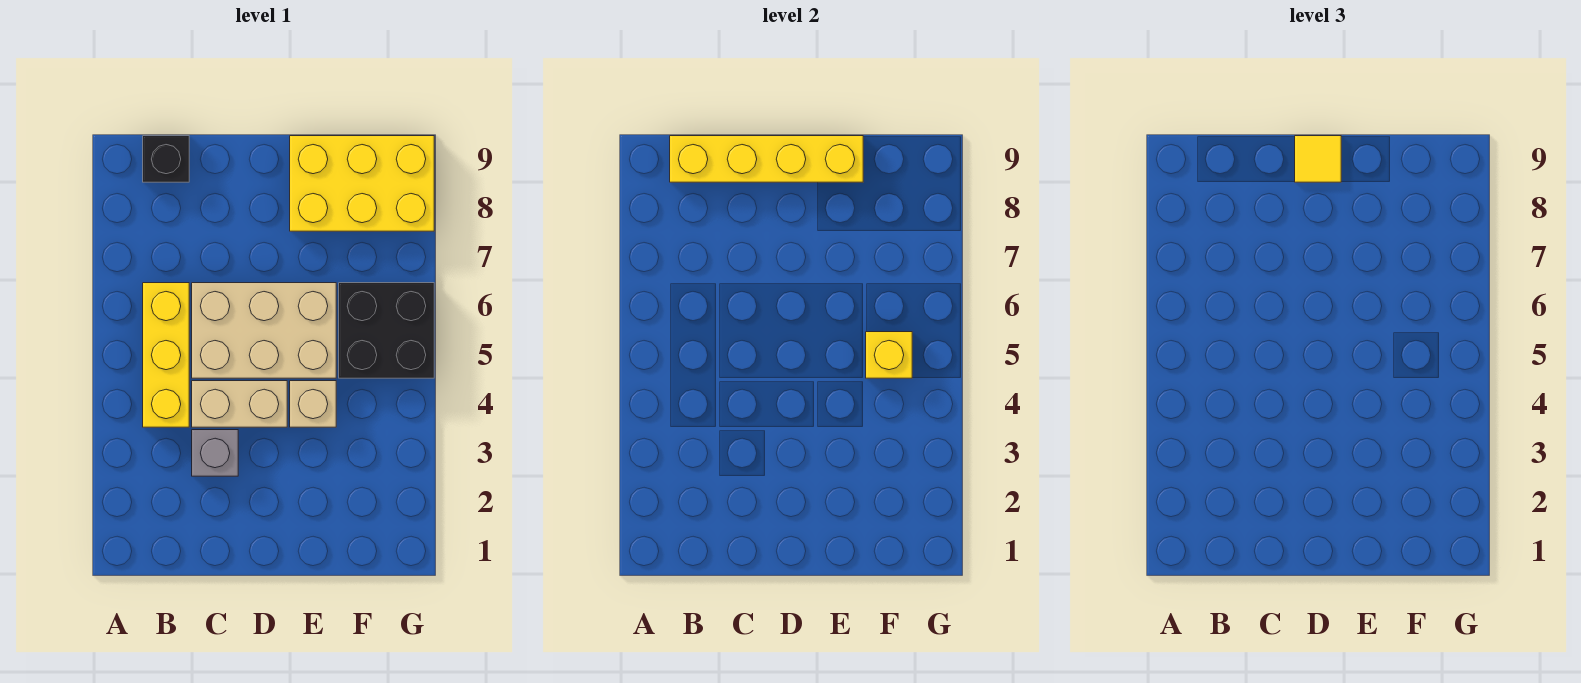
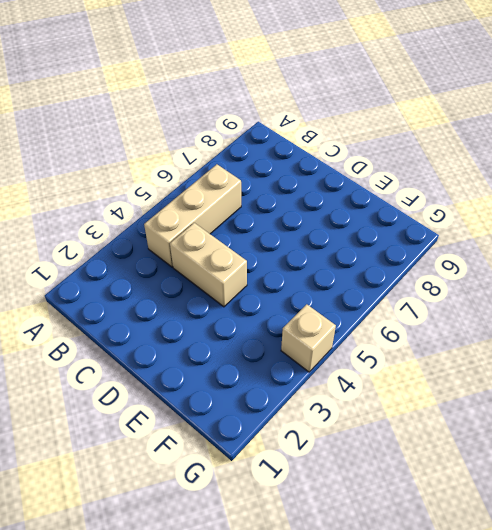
tan brick B4:B6 level 1 -> yellow brick B4:B6 level 1
tan brick G4 level 1 -> tan brick E4 level 1
none -> black brick B9 level 1
none -> grey brick C3 level 1

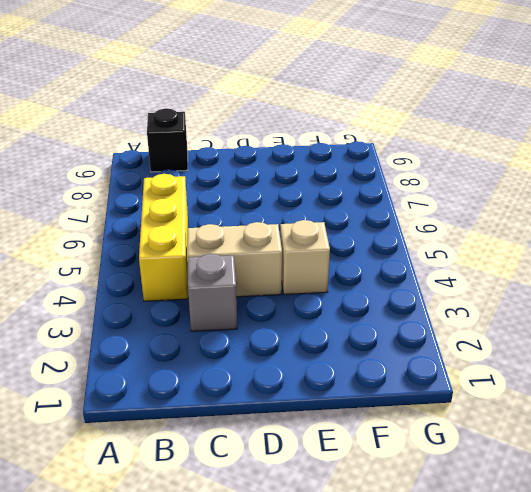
none -> tan brick C5:E6 level 1
none -> yellow brick E8:G9 level 1

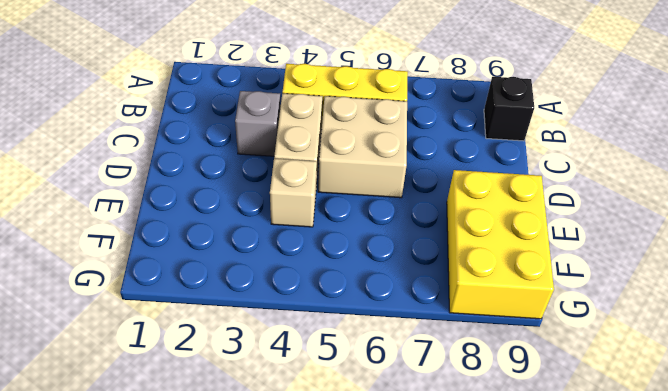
tan brick C5:D6 level 1 -> tan brick C5:E6 level 1
none -> black brick F5:G6 level 1
none -> yellow brick B9:E9 level 2

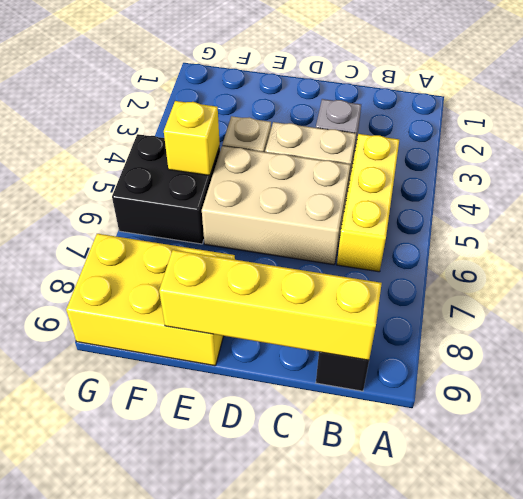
none -> yellow tile D9 level 3

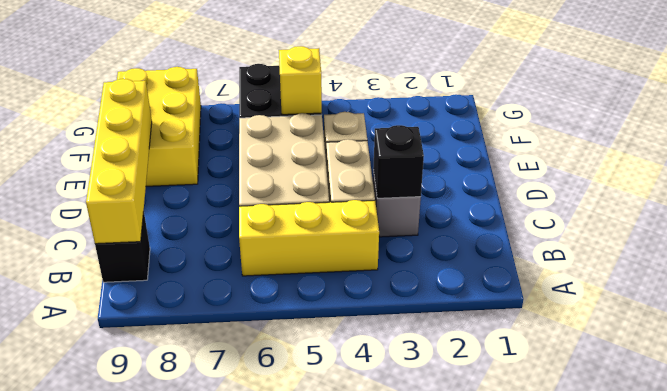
black brick C3 level 2 -> none
none -> yellow tile D9 level 3

